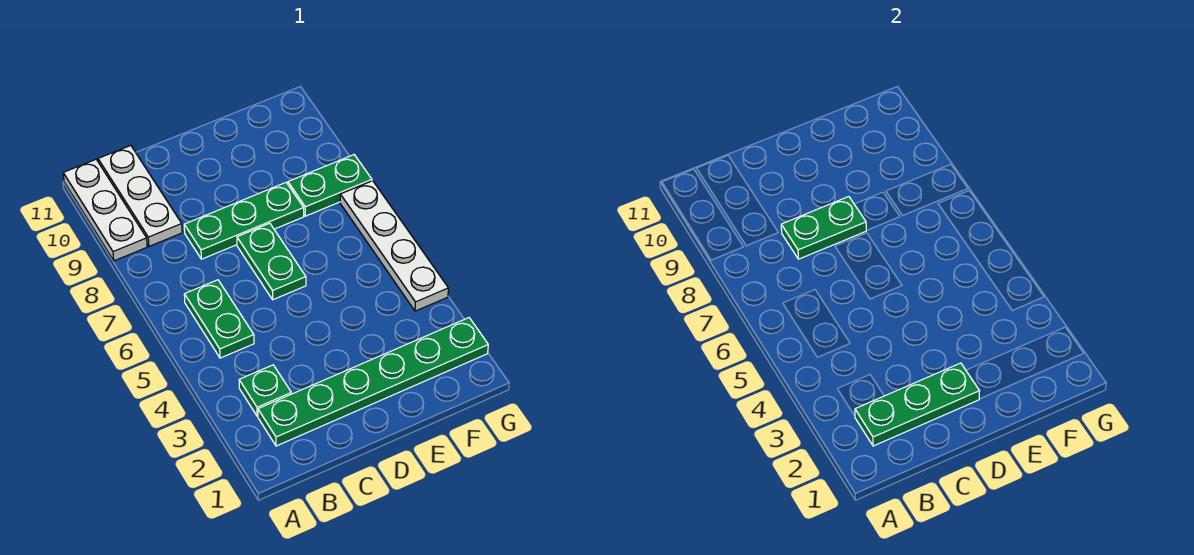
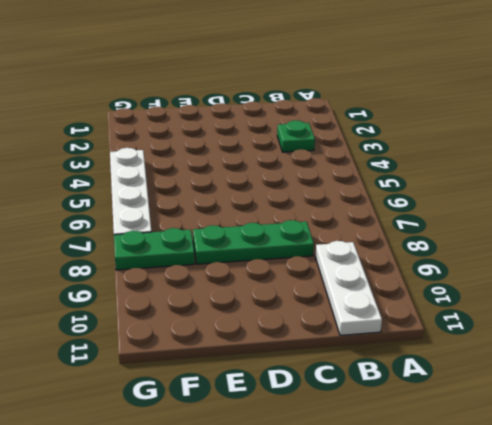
none -> white plate A9:A11 level 1
none -> green plate B2:G2 level 1

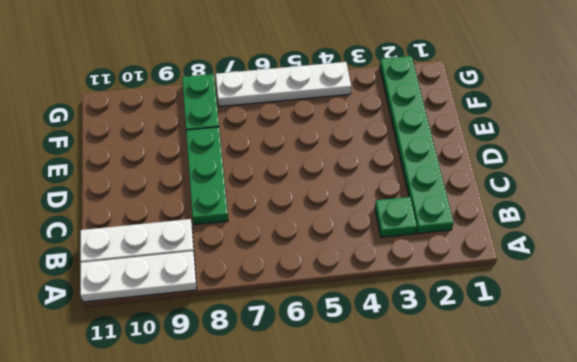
none -> green plate B5:B6 level 1
none -> green plate D6:D7 level 1

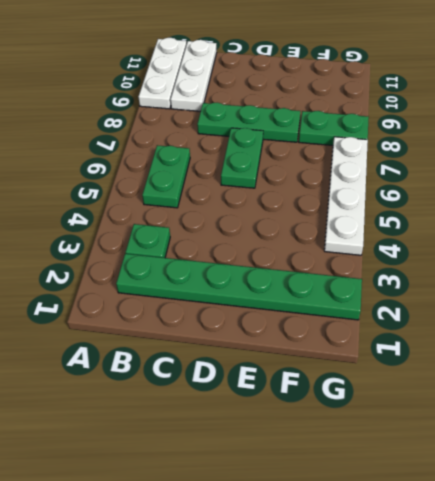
none -> green plate B2:D2 level 2
none -> green plate C8:D8 level 2

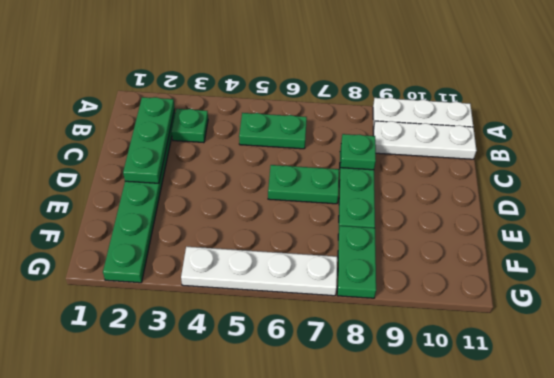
green plate C8 level 2 -> green plate C8:D8 level 2

